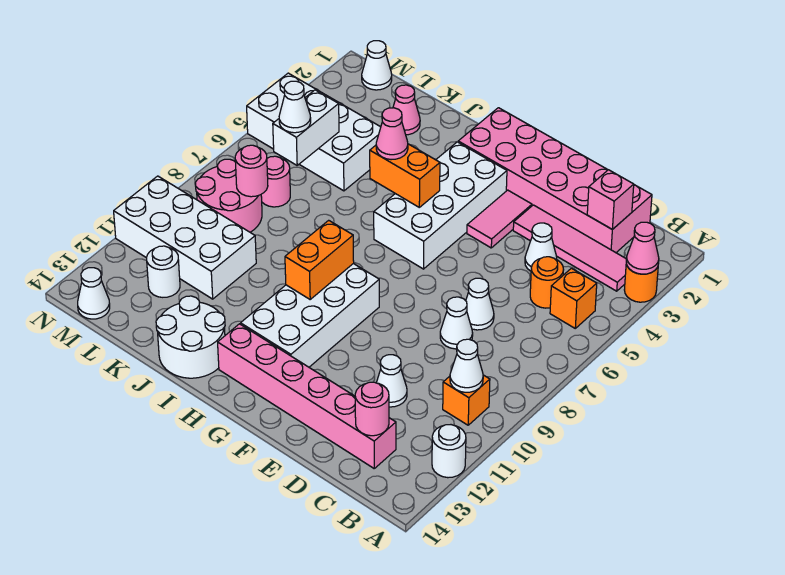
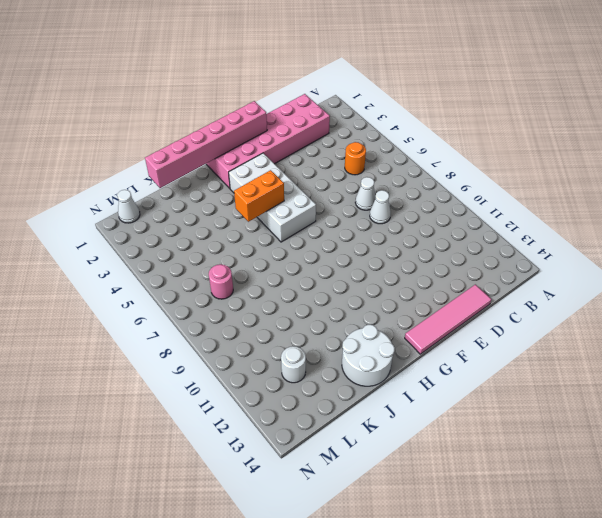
pink tile D14:G14 level 1 -> pink tile B3:E3 level 1
pink brick F1:K1 level 2 -> pink brick C13:H13 level 1
none -> orange round brick A3 level 1
none -> white round brick A12 level 1
none -> orange brick B5 level 1
none -> orange brick B10 level 1

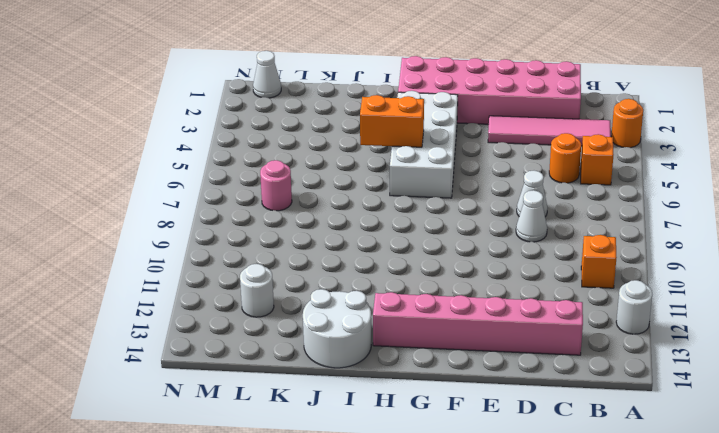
none -> white cone D4 level 1
none -> white cone D11 level 1
none -> pink tile F3:F4 level 1
none -> white brick G9:H12 level 1

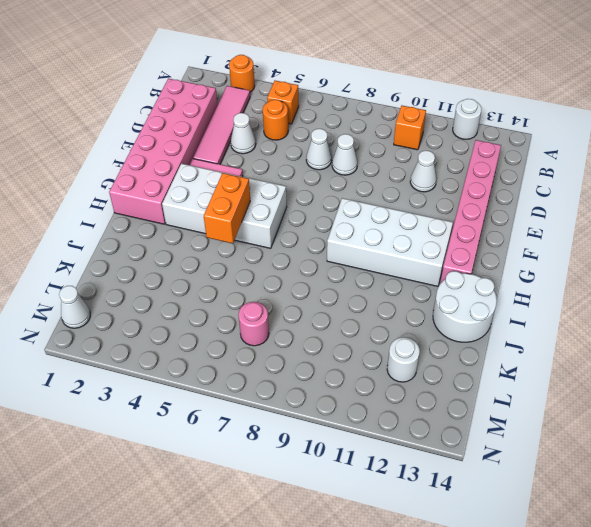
none -> pink cone K2 level 1
none -> white brick K4:N5 level 1
none -> white brick K10:N11 level 1
none -> pink round brick L8:M9 level 1

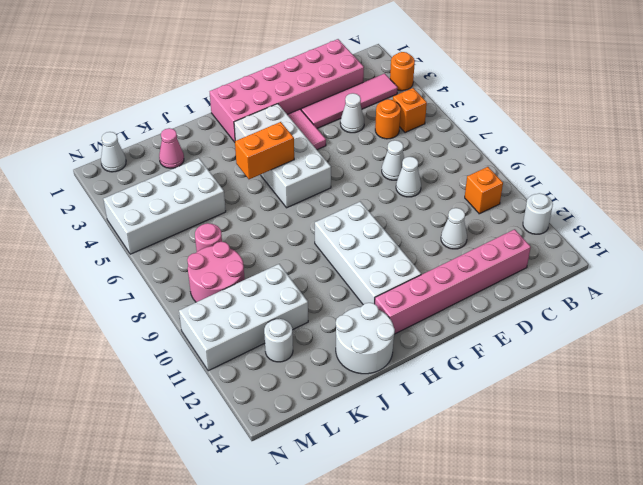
none -> white cone M14 level 1
none -> pink cone A3 level 2
none -> white cone B10 level 2
none -> pink brick C2 level 2

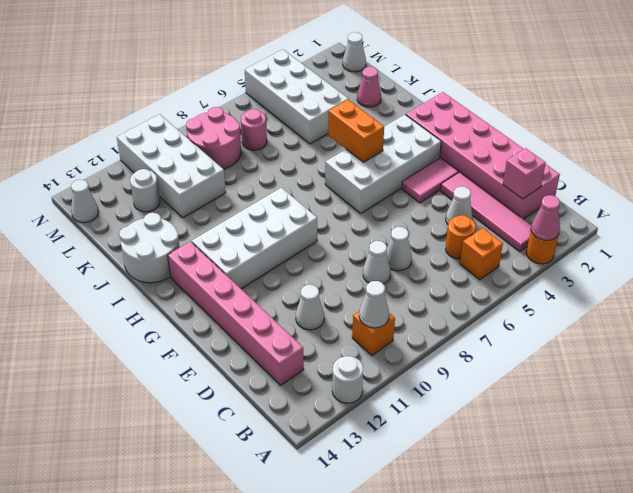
none -> pink round brick C13 level 2
none -> orange brick H9:H10 level 2
none -> white brick L5:L6 level 2
none -> pink round brick L8 level 2

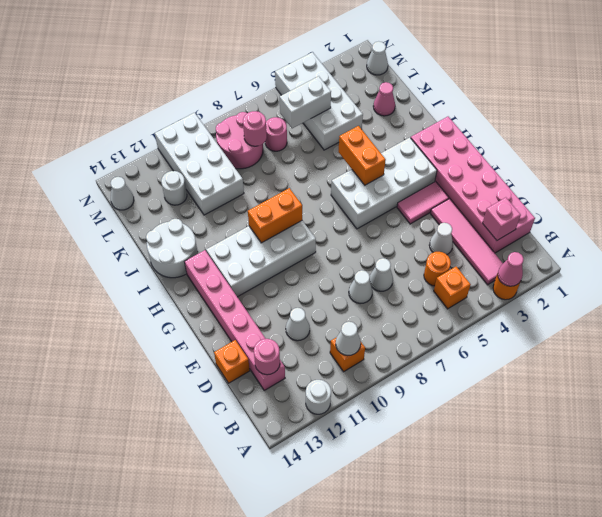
orange brick D14 level 1 -> none
none -> pink cone I5 level 3
none -> white cone L6 level 3

